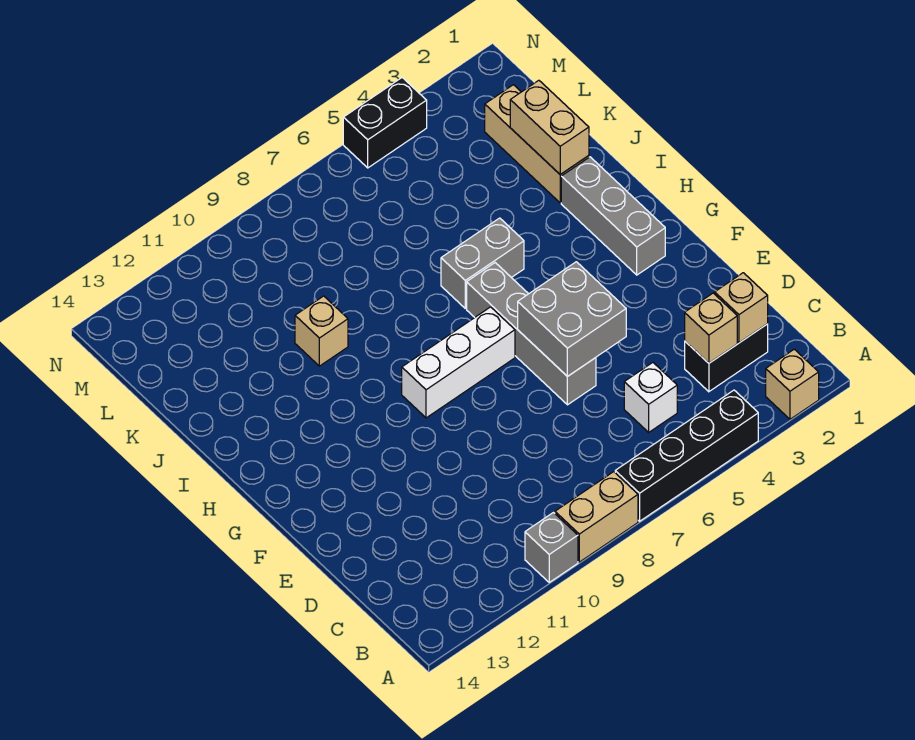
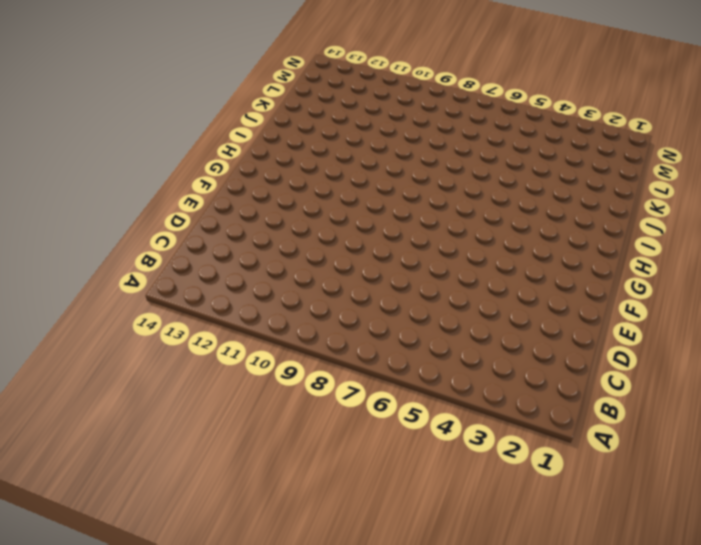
none -> tan brick A2 level 1
none -> black brick A4:A7 level 1
none -> tan brick A8:A9 level 1

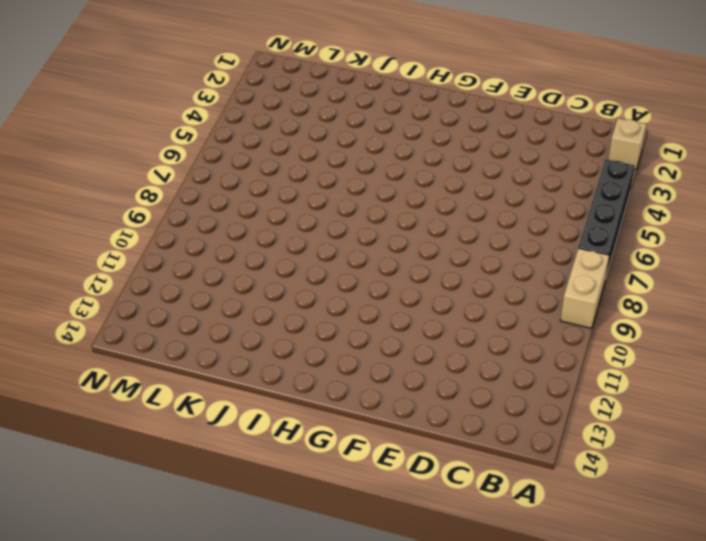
none -> grey brick A10 level 1
none -> black brick C2:C3 level 1
none -> white brick C5 level 1

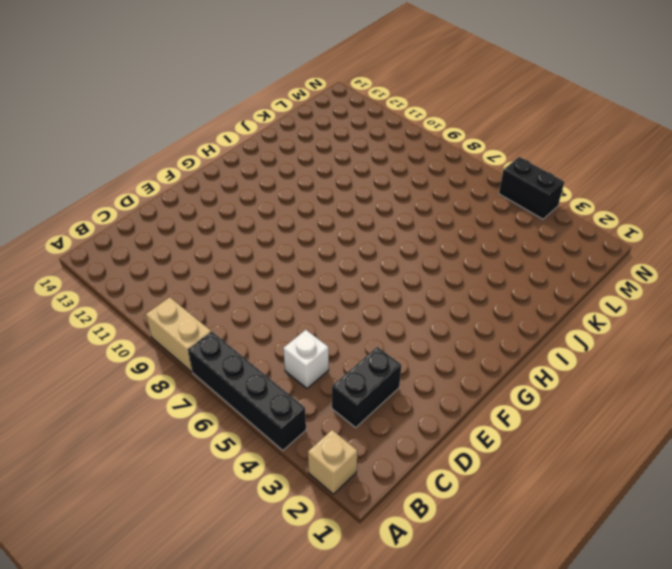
black brick C3:D3 level 1 -> black brick C2:C3 level 1
none -> grey brick A10 level 1
none -> grey brick E6:H6 level 1
none -> grey brick G2:I2 level 1

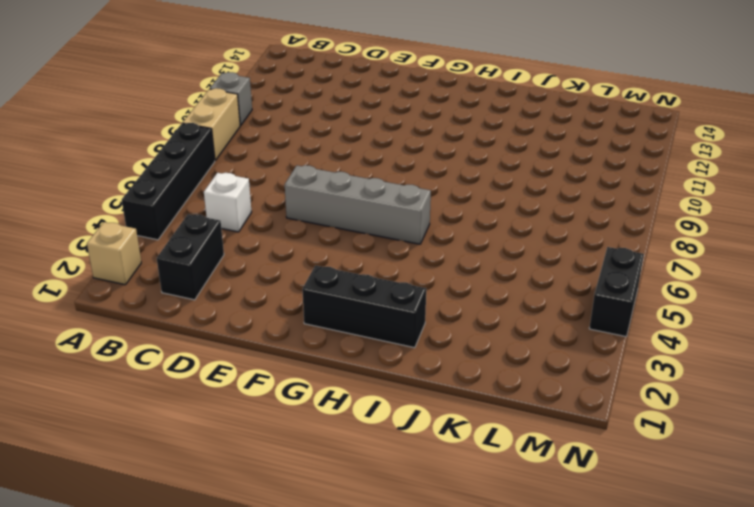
black brick G2:I2 level 1 -> grey brick G2:I2 level 1
none -> white brick G7:G9 level 1
none -> grey brick I5:I6 level 1
none -> tan brick J2:L2 level 1

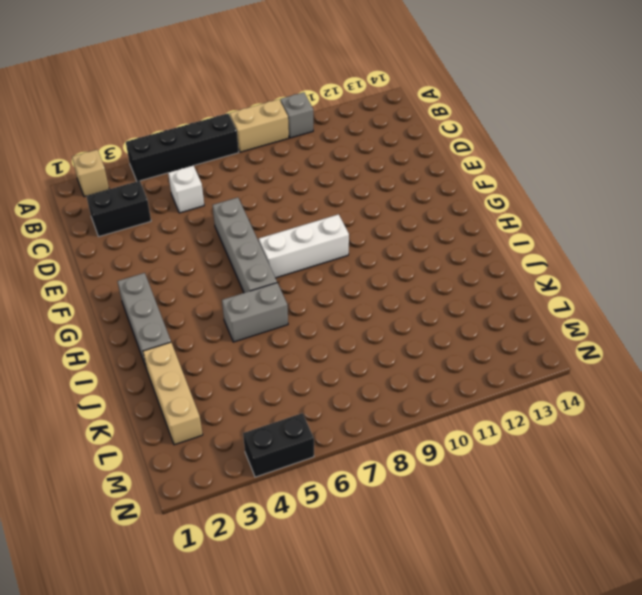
none -> tan brick J10 level 1
none -> tan brick C2 level 2
none -> tan brick C3 level 2

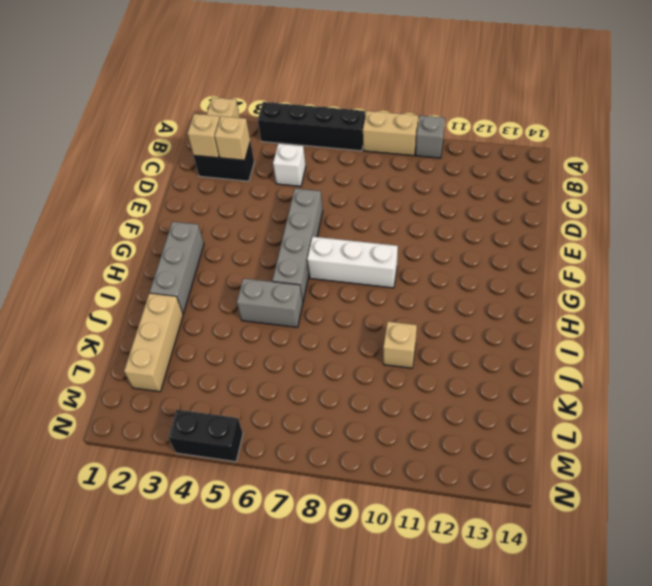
none -> grey brick E5:F6 level 2
none -> tan brick J2:K2 level 2

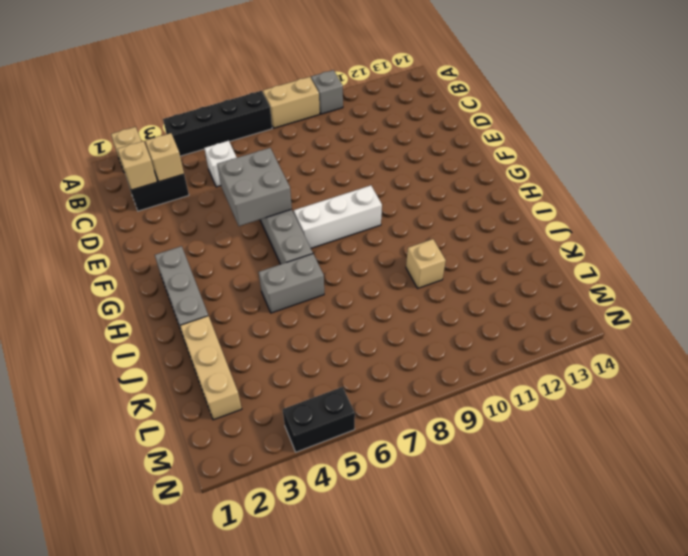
none -> tan brick J2:K2 level 2

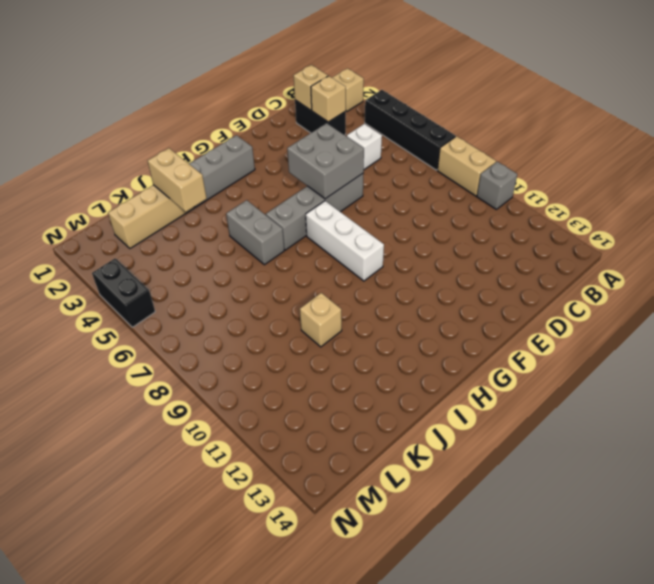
tan brick J2:J3 level 2 -> tan brick J2:K2 level 2

